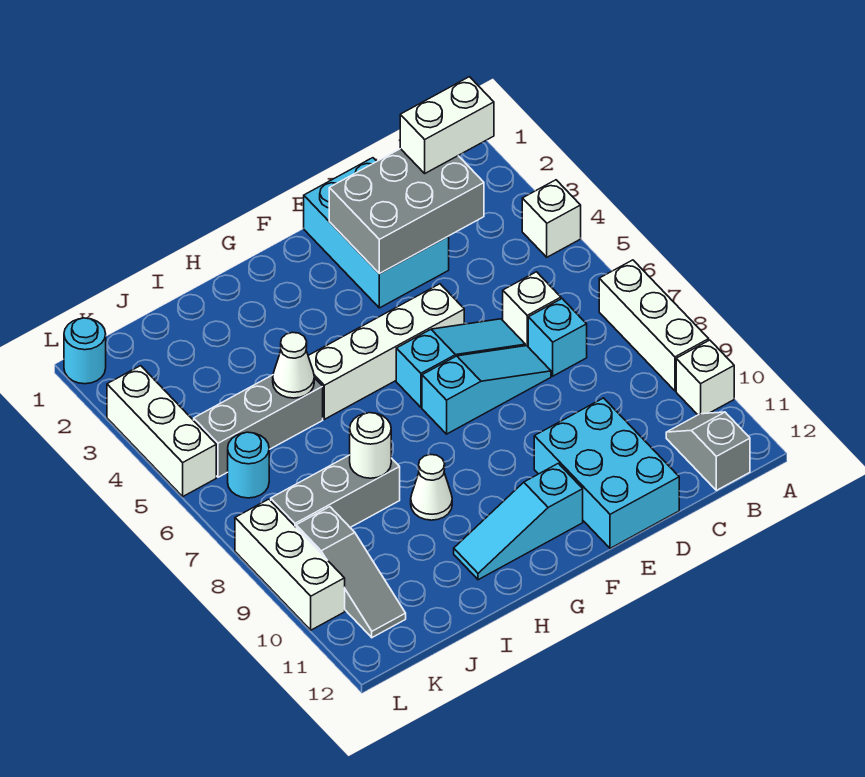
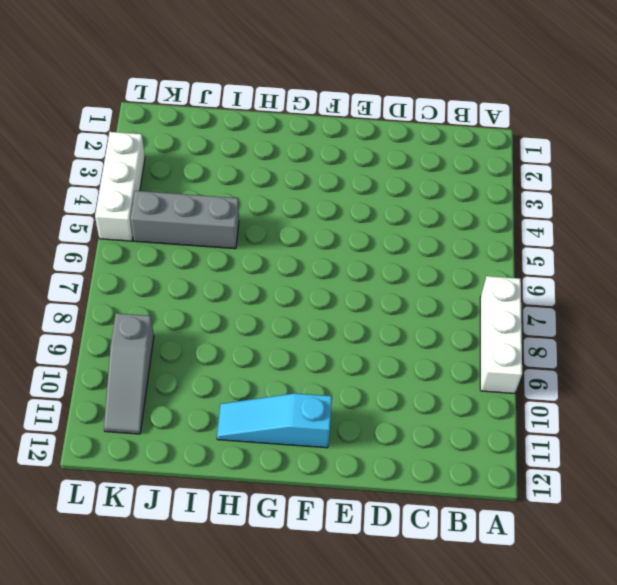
none -> white brick A4 level 1
none -> white brick A10 level 1
none -> grey slope B11:B12 level 1 top 12

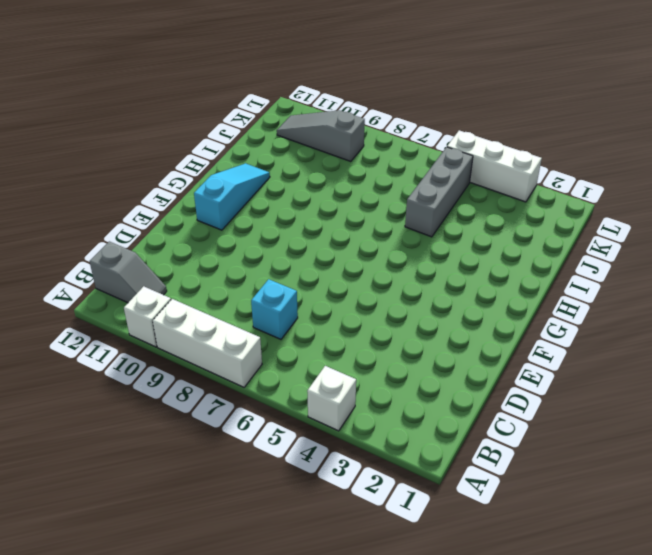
none -> white brick C6 level 1
none -> cyan brick D1:E3 level 1
none -> cyan slope D6:F6 level 1 top F

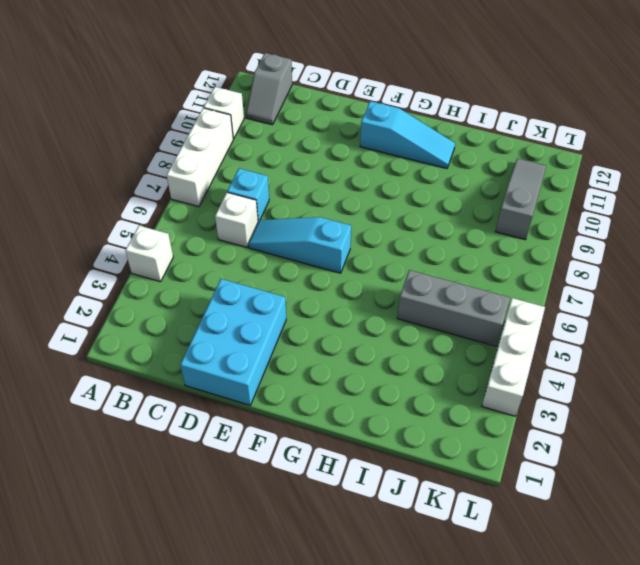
none -> cyan slope D7:F7 level 1 top F
none -> cyan brick D10:E12 level 1
none -> white brick E5:H5 level 1

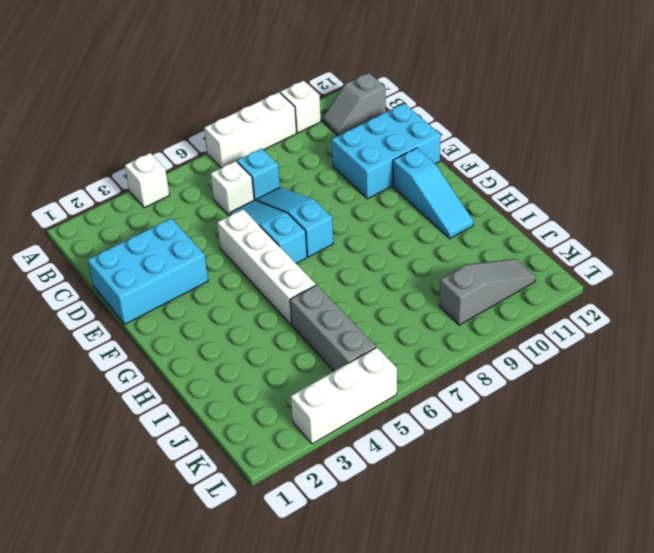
none -> white cone H9 level 1
none -> grey brick I8:K8 level 1
none -> cyan round brick K6 level 1

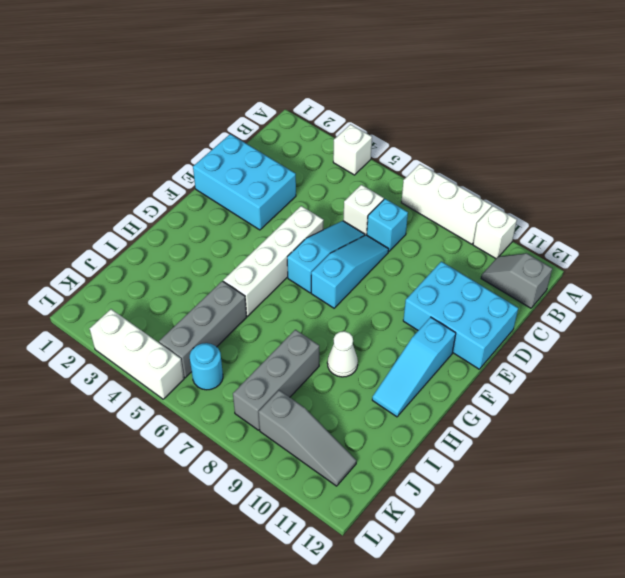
none -> cyan round brick L1 level 1
none -> white brick L8:L10 level 1
none -> grey brick C2:E3 level 2

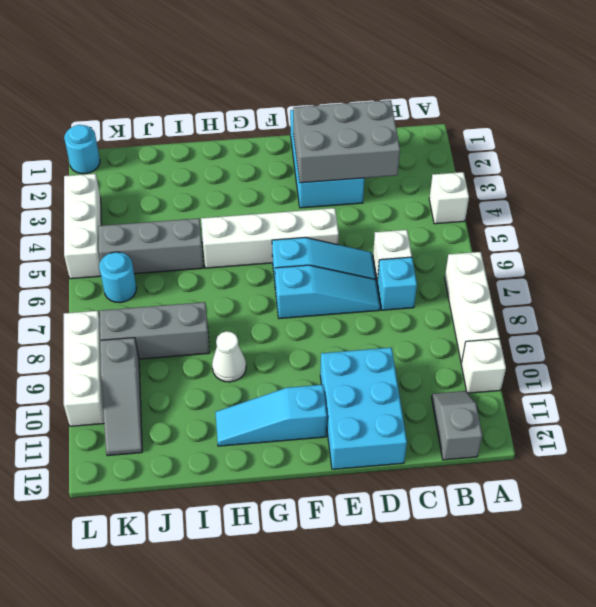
none -> white cone I5 level 2
none -> white round brick I8 level 2
none -> white brick B2:C2 level 3

